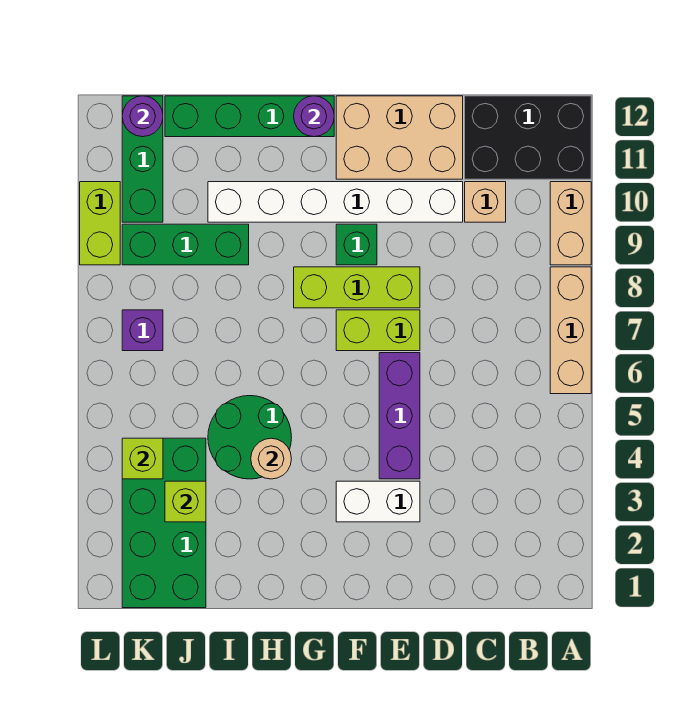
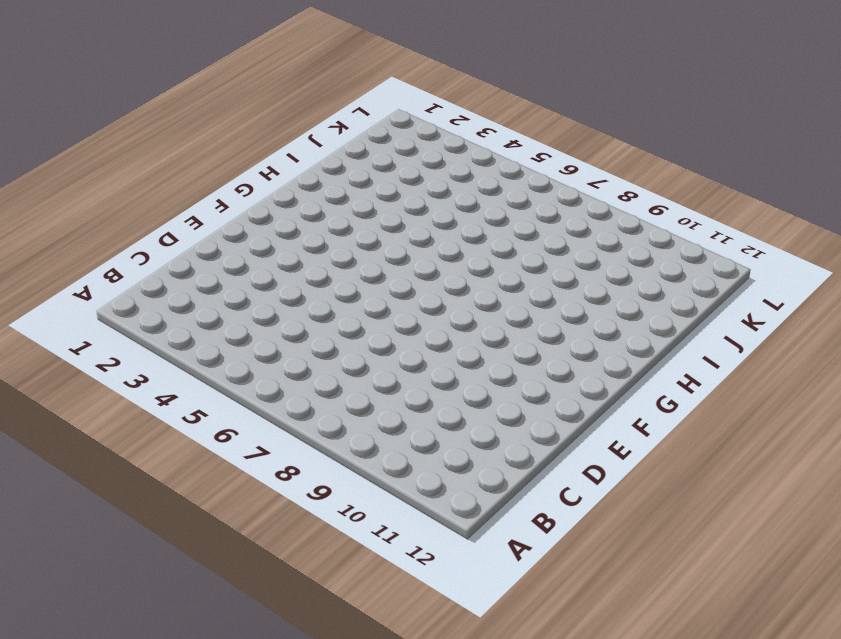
none -> tan brick A6:A8 level 1
none -> tan brick A9:A10 level 1
none -> black brick A11:C12 level 1

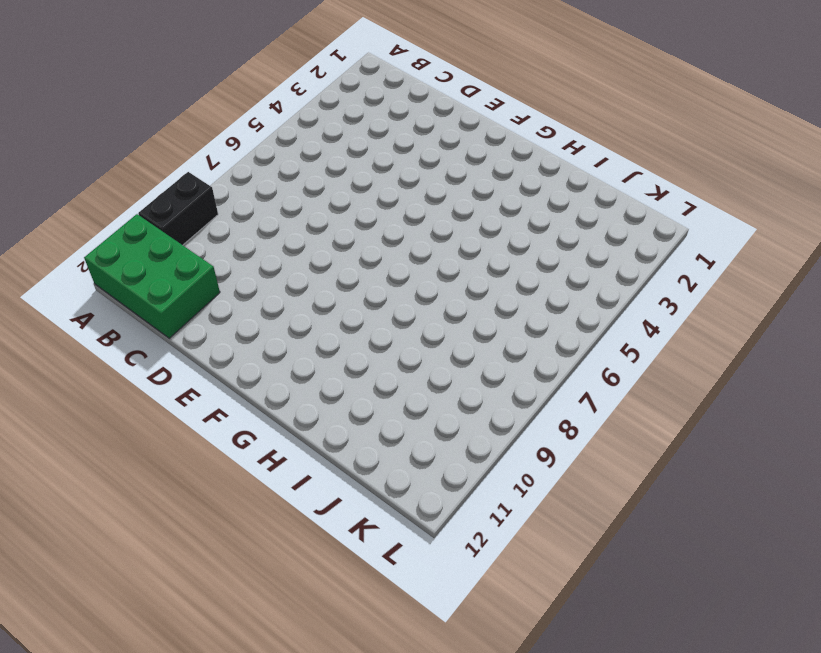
black brick A9:A10 level 1 -> tan brick A9:A10 level 1
green brick A11:C12 level 1 -> black brick A11:C12 level 1
none -> tan brick A6:A8 level 1
none -> tan brick C10 level 1
none -> white brick D10:I10 level 1

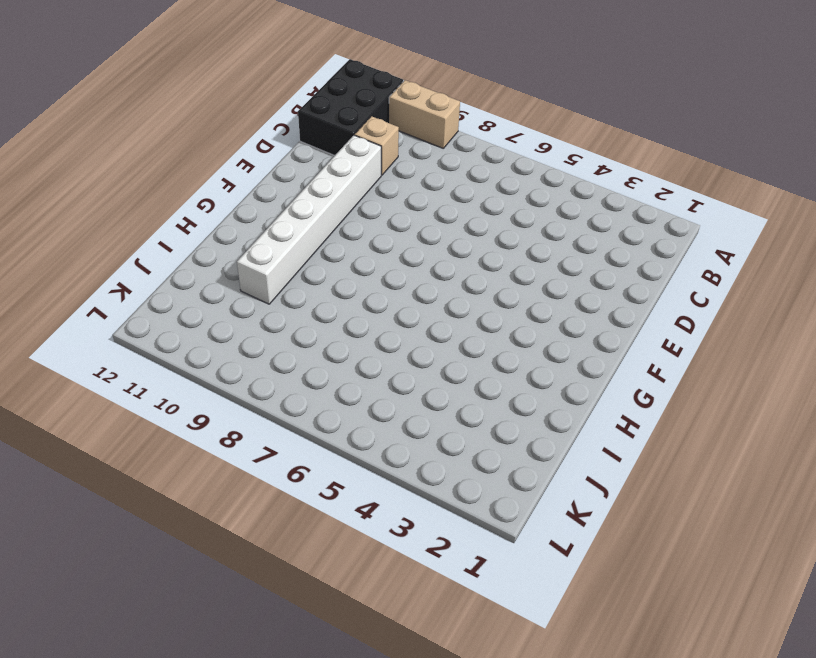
none -> tan brick A6:A8 level 1
none -> tan brick D11:F12 level 1
none -> white brick E3:F3 level 1

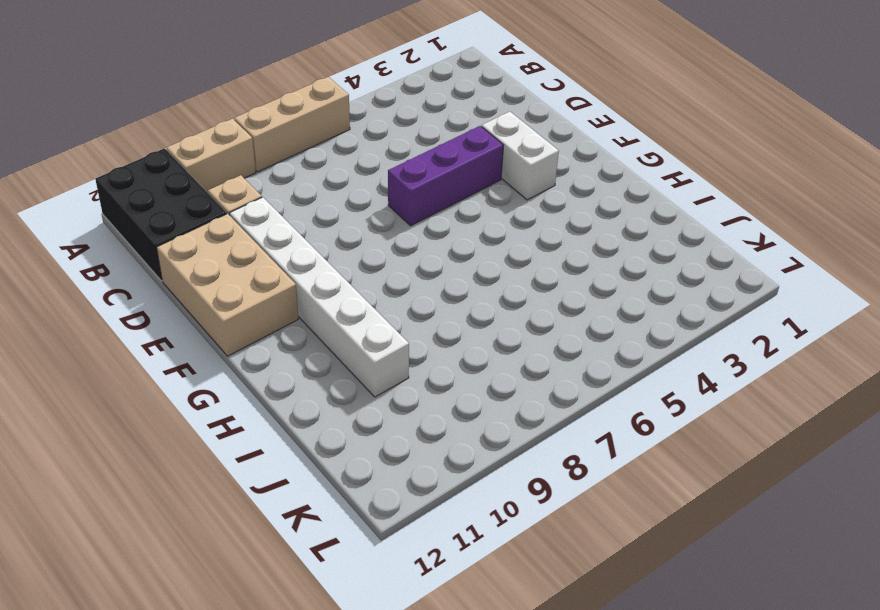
none -> lime brick E7:F7 level 1
none -> lime brick E8:G8 level 1
none -> green brick F9 level 1

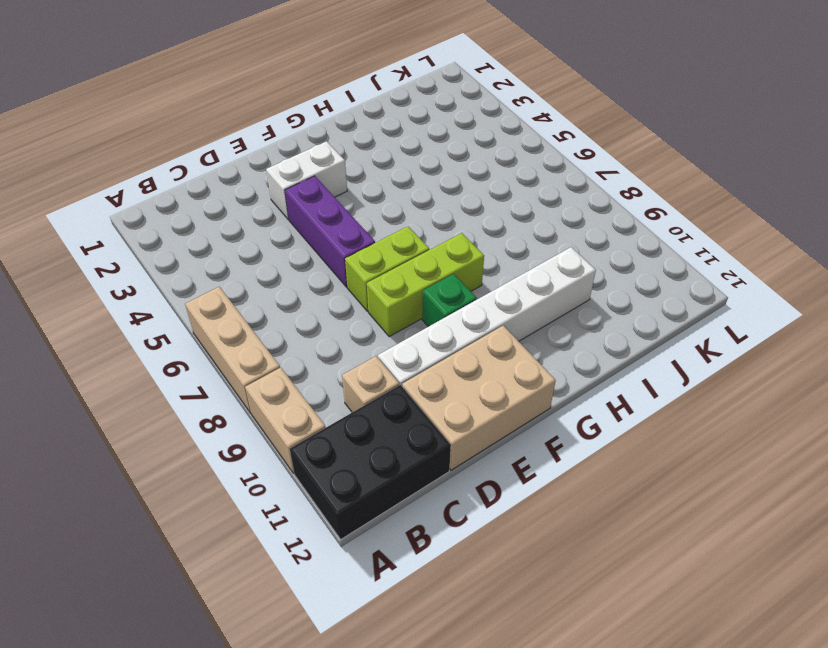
none -> green brick G12:J12 level 1
none -> green round brick H4:I5 level 1
none -> green brick I9:K9 level 1

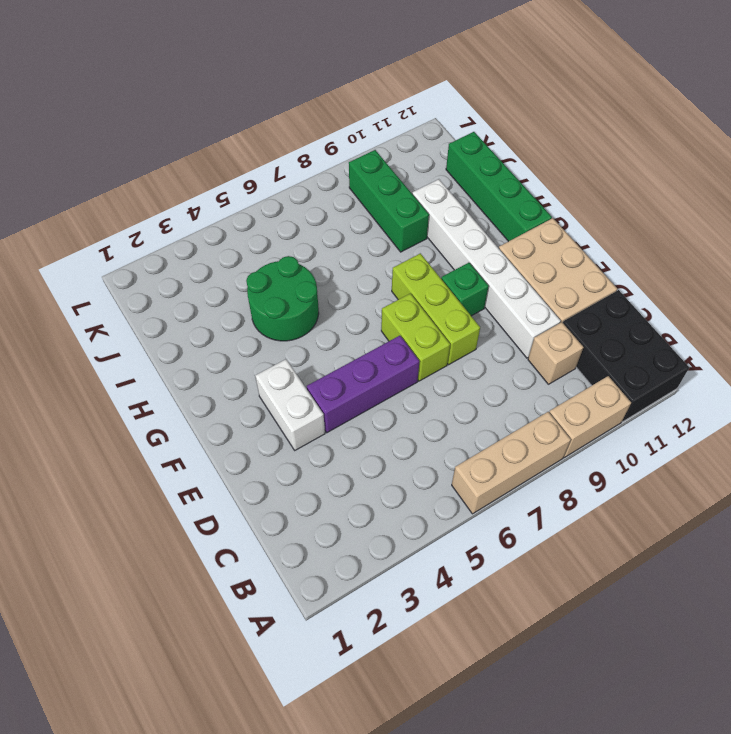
none -> green brick J1:K4 level 1
none -> purple brick K7 level 1
none -> green brick K10:K12 level 1

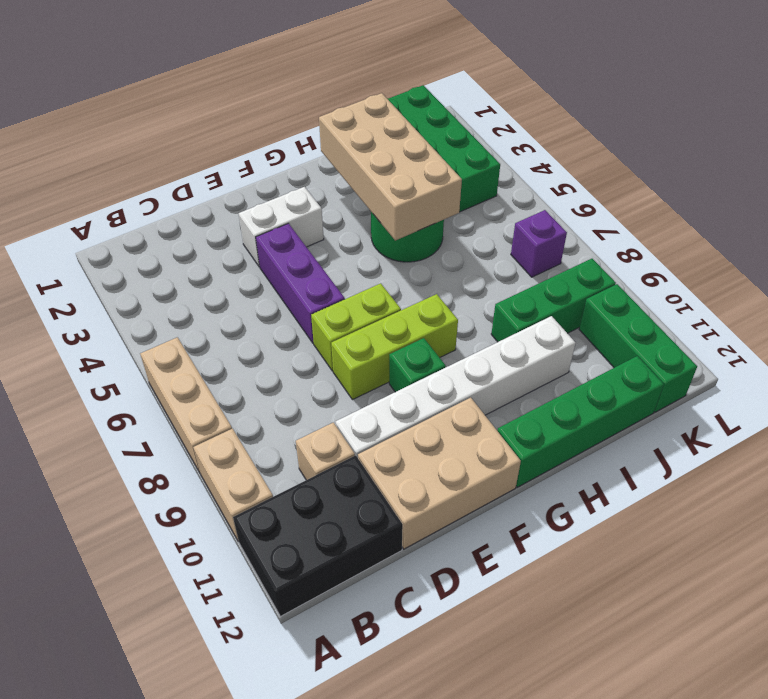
tan brick H2:I5 level 2 -> tan round brick H4 level 2
none -> lime brick L9:L10 level 1
none -> purple round brick G12 level 2
none -> lime brick J3 level 2

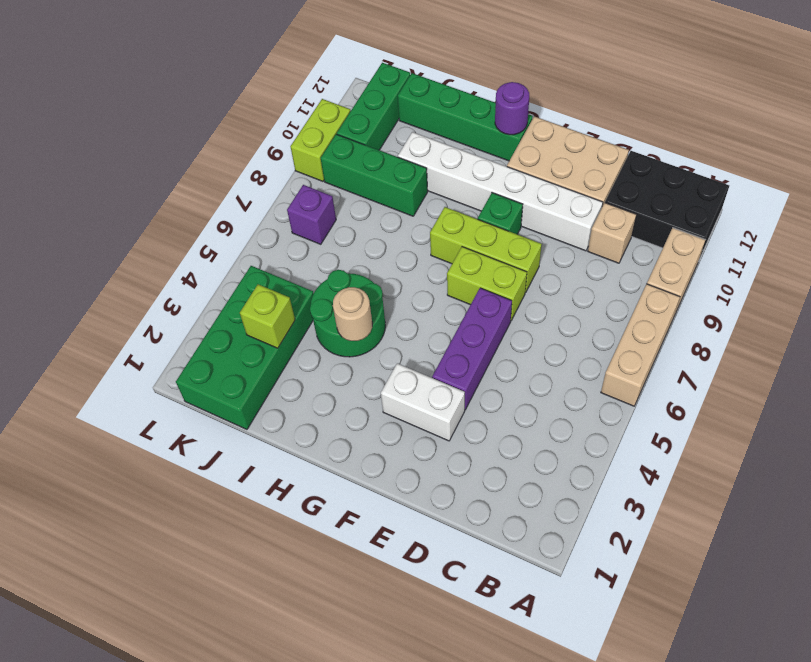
none -> lime brick K4 level 2
none -> purple round brick K12 level 2

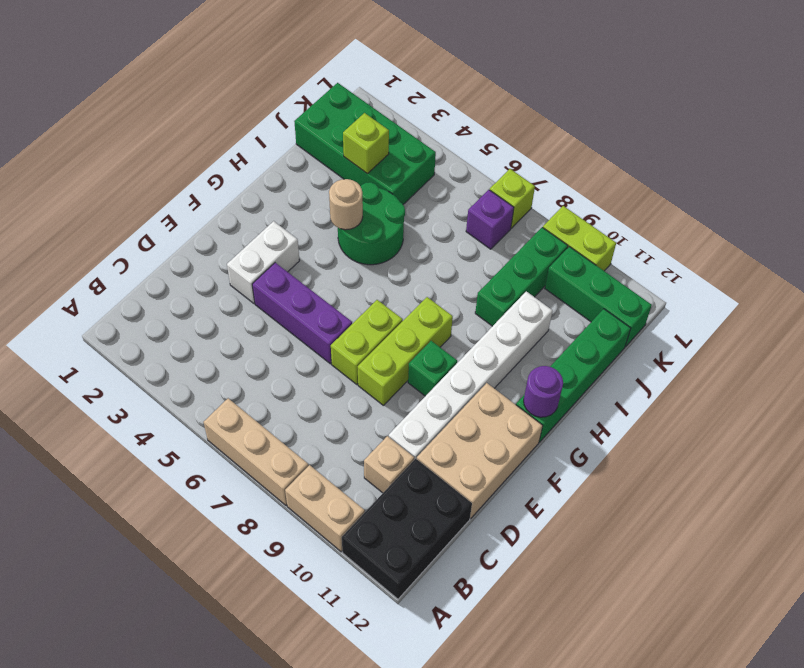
lime brick L7 level 1 -> lime brick K4 level 2
none -> purple round brick K12 level 2

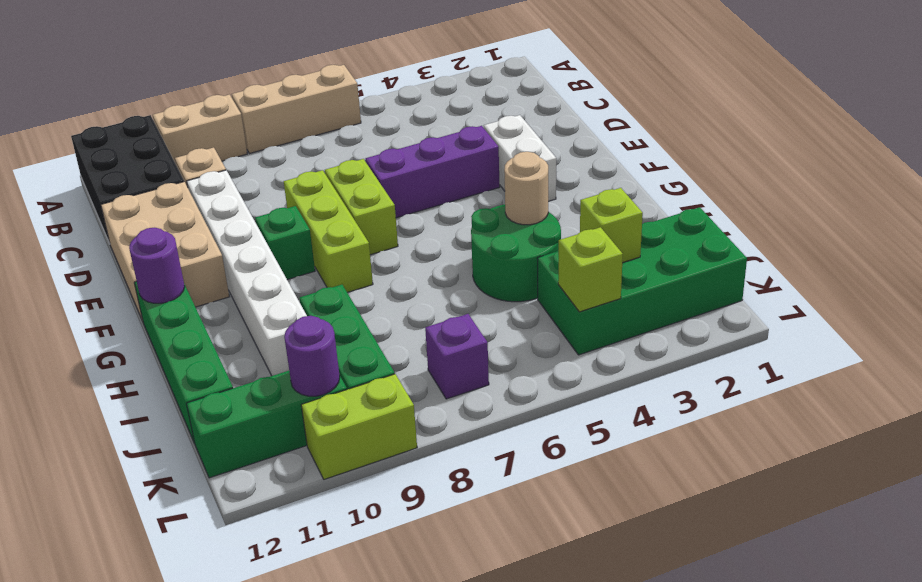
purple round brick K10 level 2 -> purple round brick K12 level 2

